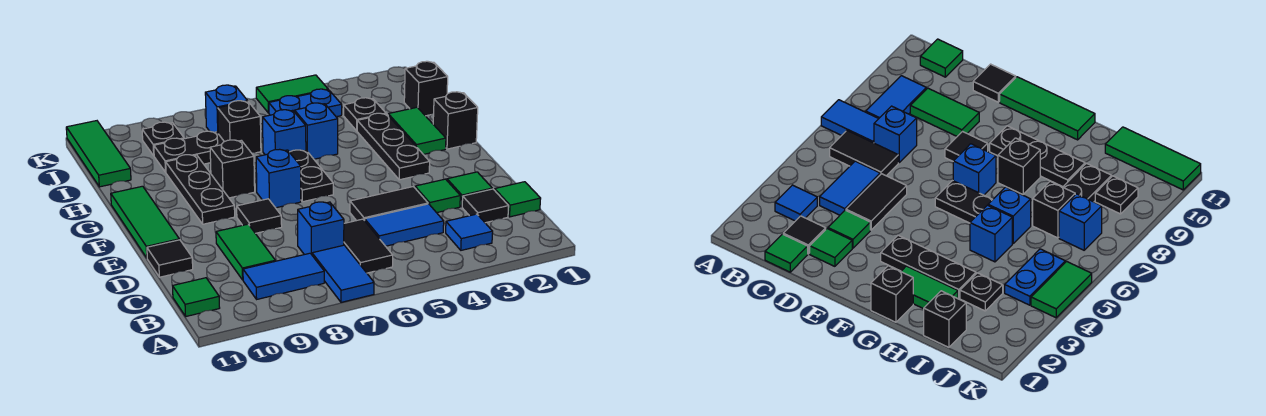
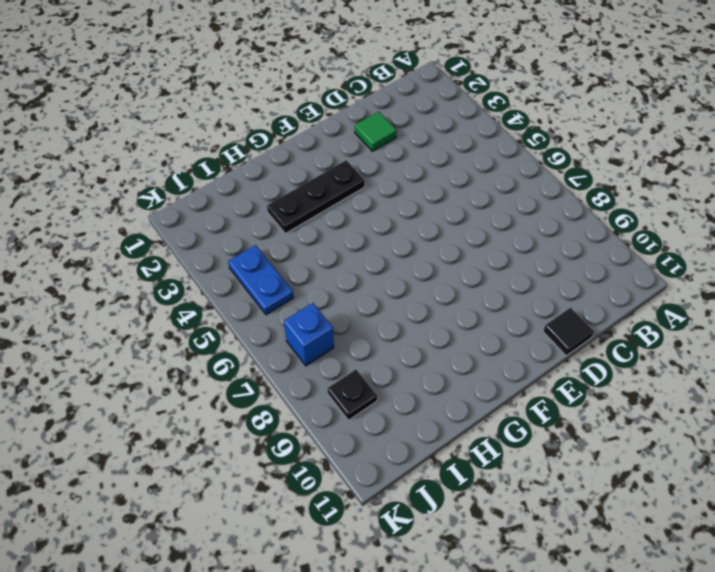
none -> blue tile A7:B7 level 1
none -> blue tile B3 level 1
none -> black tile B6:C6 level 1
none -> blue tile B8:B9 level 1

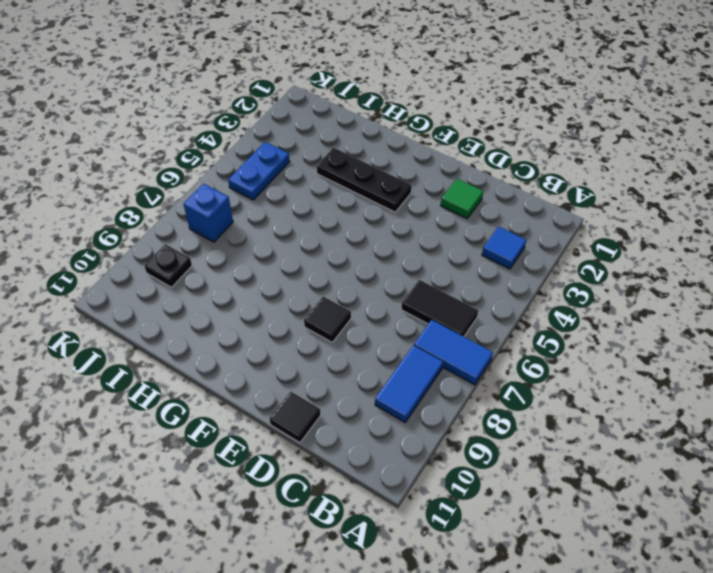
none -> green tile B11 level 1
none -> green tile C1 level 1
none -> black tile C2 level 1
none -> blue tile C4:C5 level 1

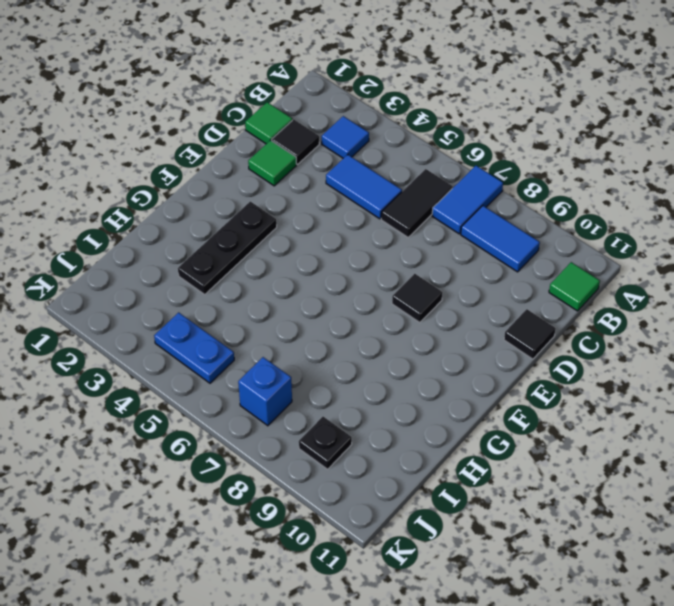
none -> blue brick C7 level 1
none -> green tile C9:D9 level 1
none -> green tile D3 level 1
none -> black tile D4:D5 level 1

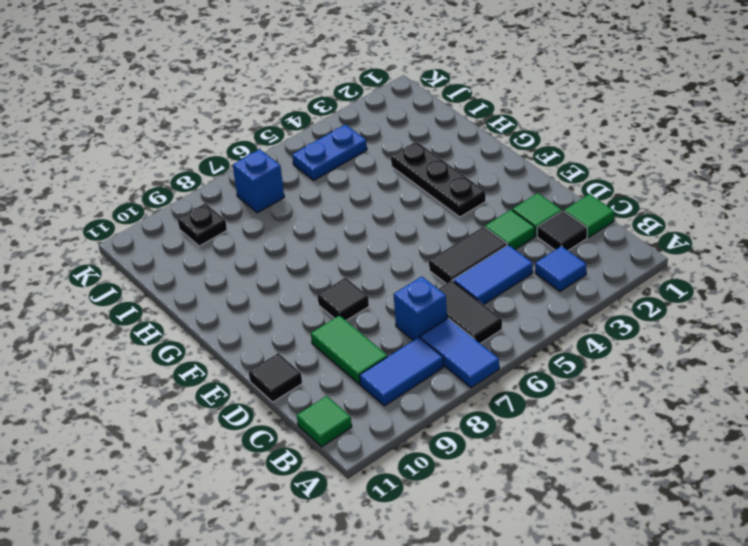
none -> green tile E11:G11 level 1
none -> black plate F6:G6 level 1
none -> blue brick F7 level 1
none -> black plate F9:H9 level 1

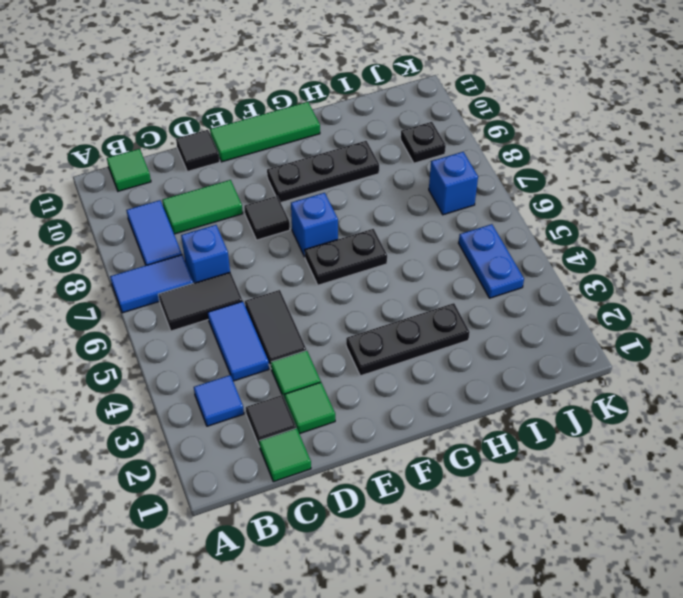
none -> black brick G1 level 1
none -> green tile G2:H2 level 1
none -> black brick G8 level 1
none -> blue brick H5 level 1

